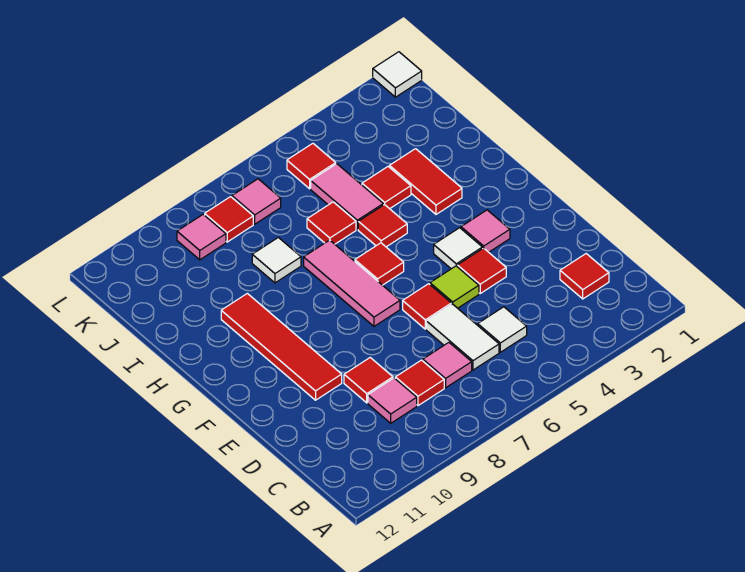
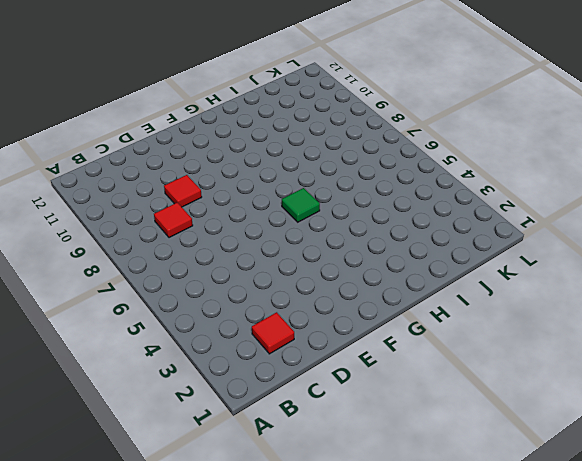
green tile G6 level 1 -> red tile G6 level 1
none -> white tile C5 level 1
none -> white tile C6:D6 level 1
none -> pink tile C7 level 1

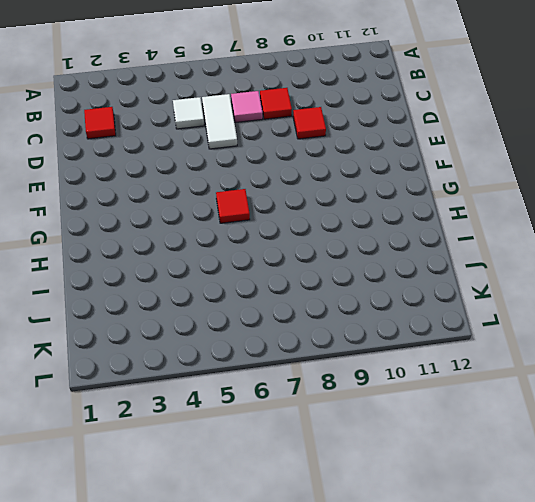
none -> pink tile C9 level 1
none -> red tile E4 level 1
none -> lime tile E5 level 1

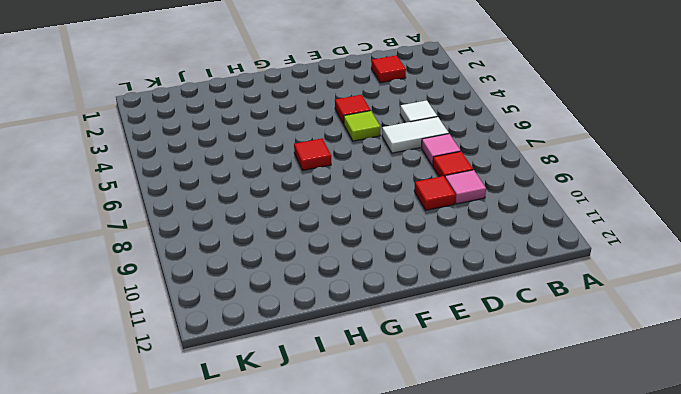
none -> red tile E6 level 1
none -> red tile E10:H10 level 1
none -> pink tile F3 level 1

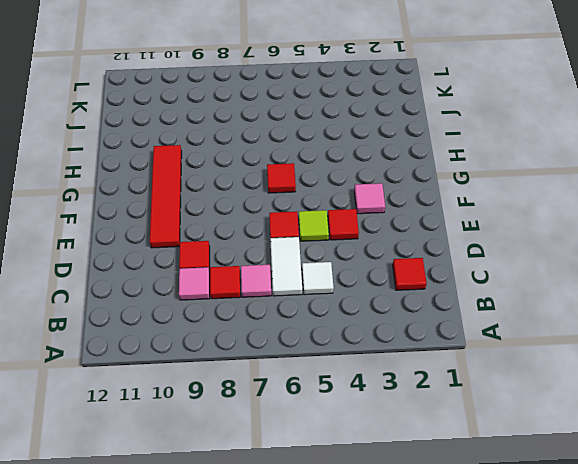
none -> white tile F4 level 1
none -> pink tile F7:H7 level 1
none -> red tile H3:I3 level 1

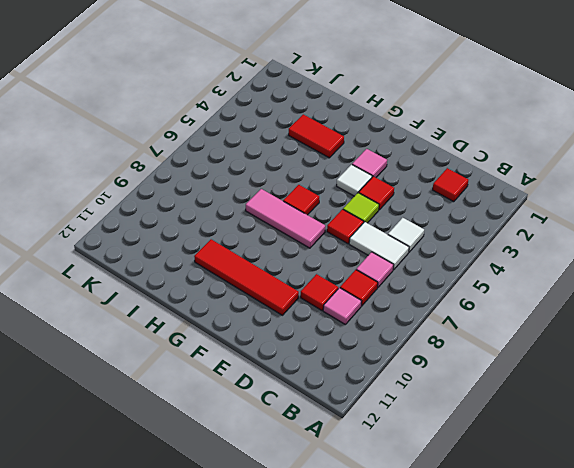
none -> red tile H5 level 1
none -> red tile I4 level 1
none -> pink tile I5:J5 level 1

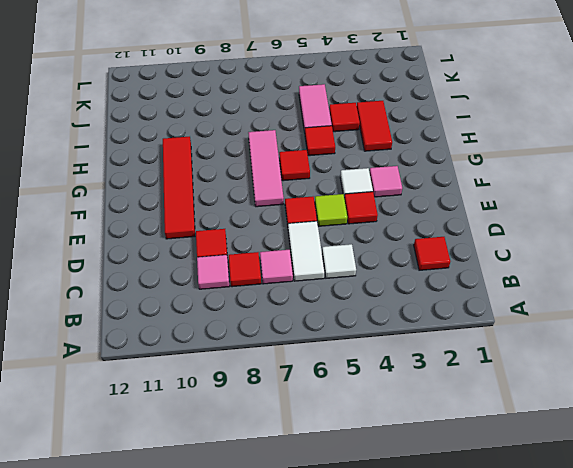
none -> red tile I6 level 1
none -> white tile I8 level 1
none -> red tile K5 level 1

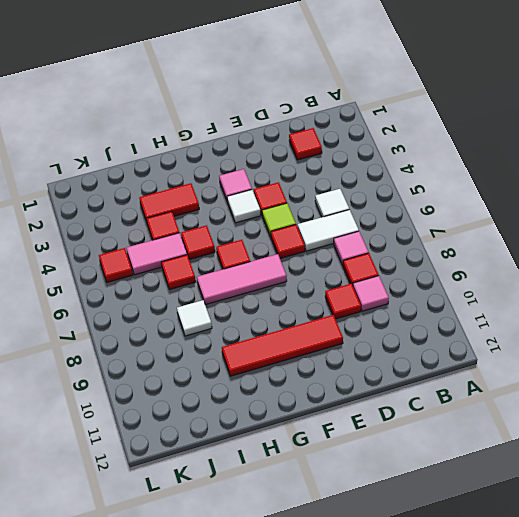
none -> pink tile K7 level 1
none -> red tile K8 level 1
none -> pink tile K9 level 1

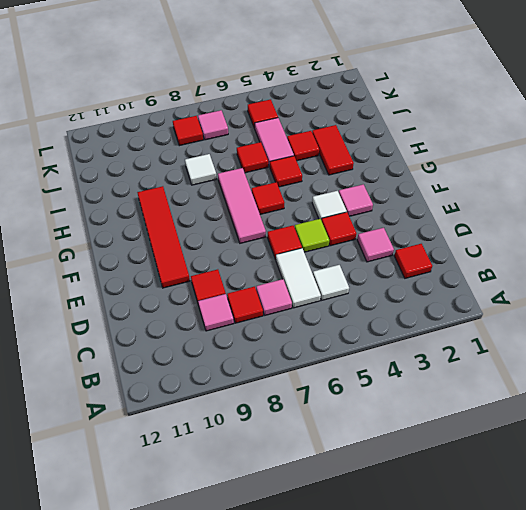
pink tile D3 level 1 -> pink tile K9 level 1
none -> white tile L1 level 1

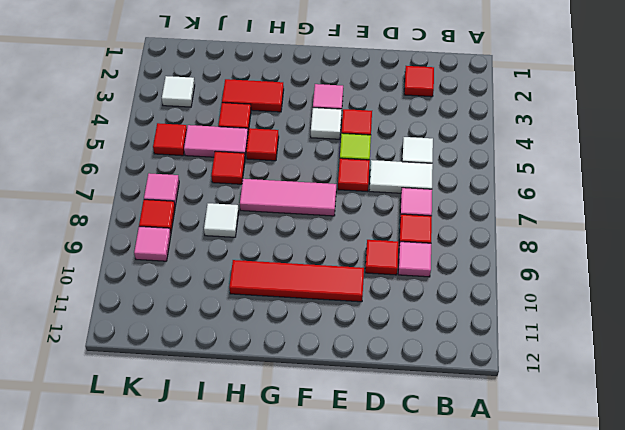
white tile K3 level 1 -> white tile L1 level 1
none -> red tile G6 level 1

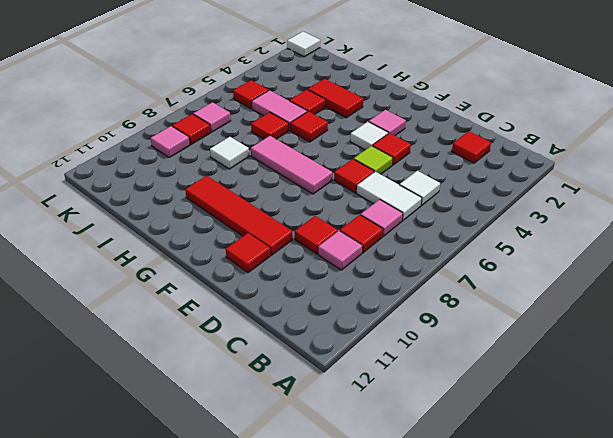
red tile E11 level 1 -> red tile G6 level 1

